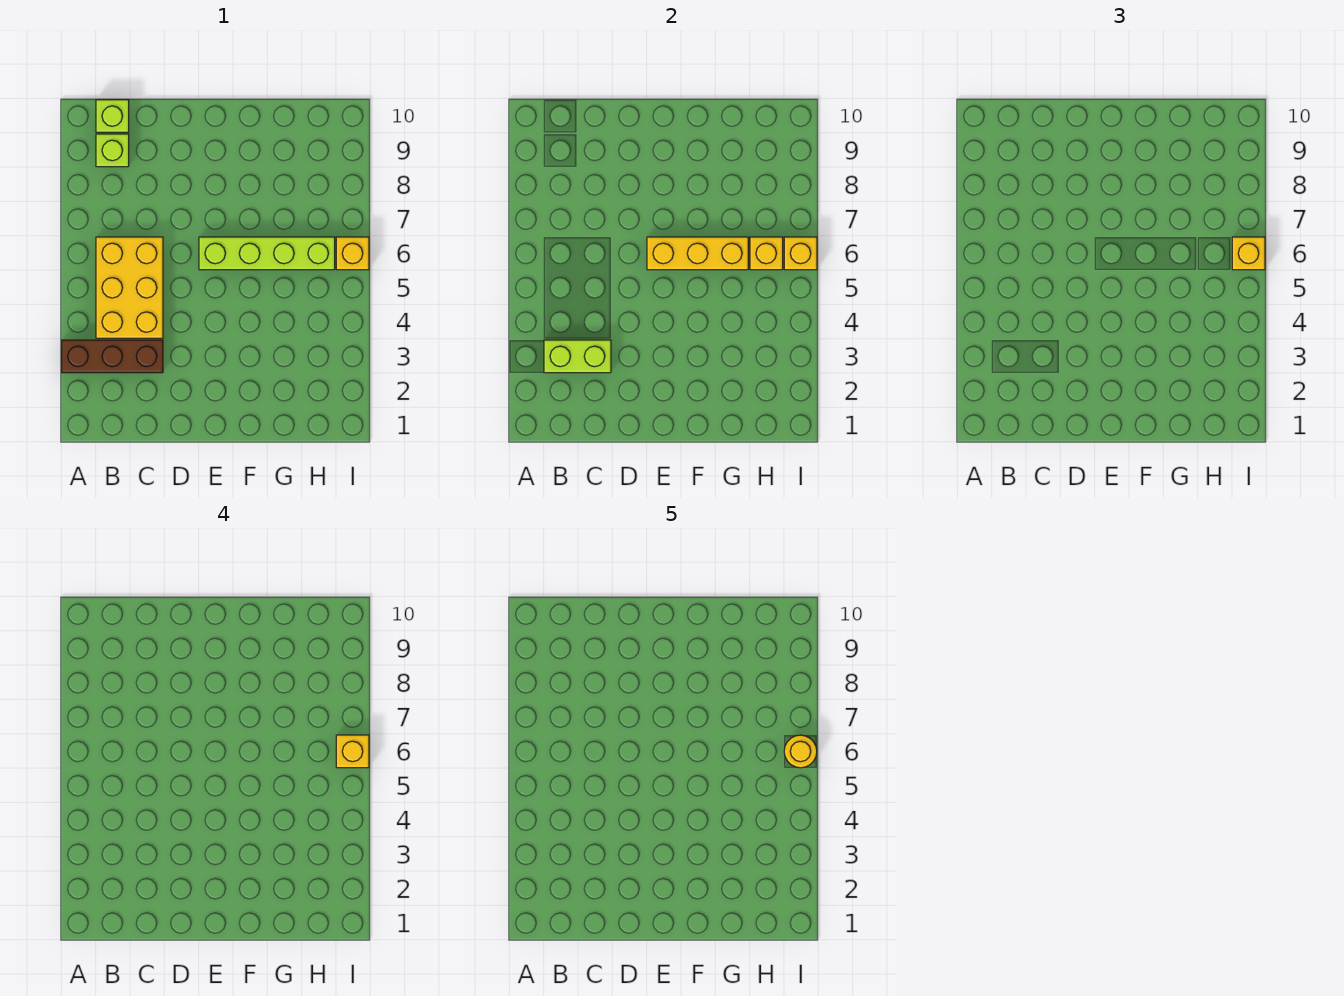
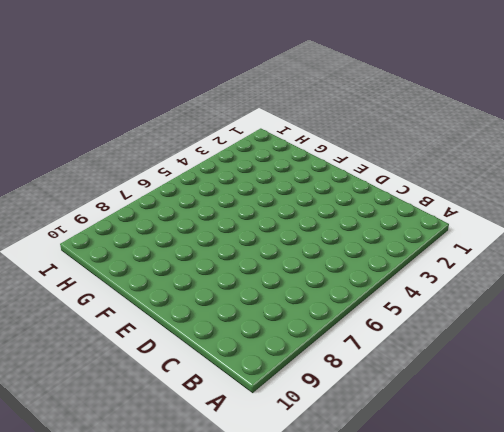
none -> brown brick A3:C3 level 1
none -> yellow brick B4:C6 level 1
none -> lime brick B9 level 1

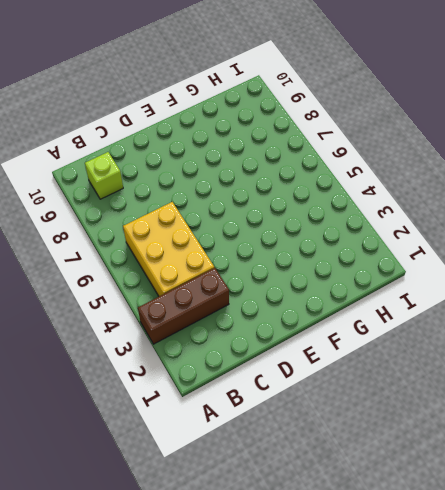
none -> lime brick B10 level 1
none -> lime brick E6:H6 level 1
none -> yellow brick I6 level 1

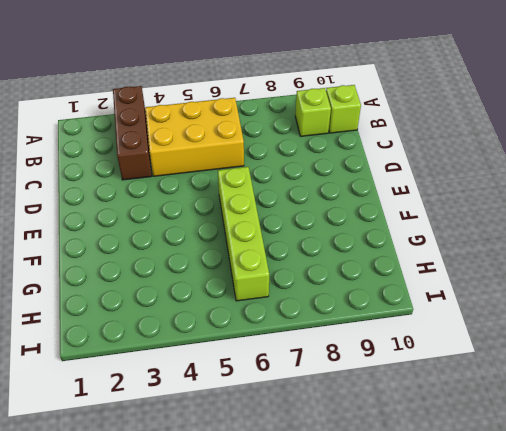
none -> yellow brick I6 level 1
none -> lime brick B3:C3 level 2
none -> yellow brick E6:G6 level 2

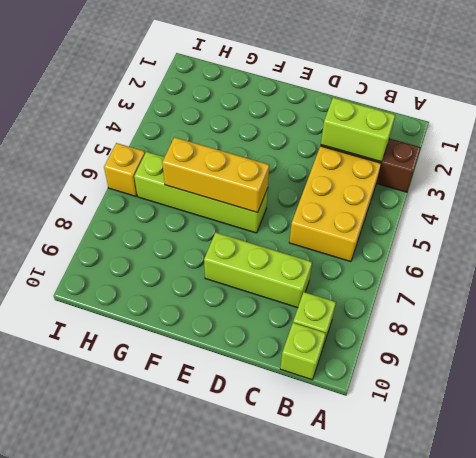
lime brick C8:E8 level 1 -> none
none -> yellow brick H6 level 2
none -> yellow brick I6 level 2
none -> yellow brick I6 level 3

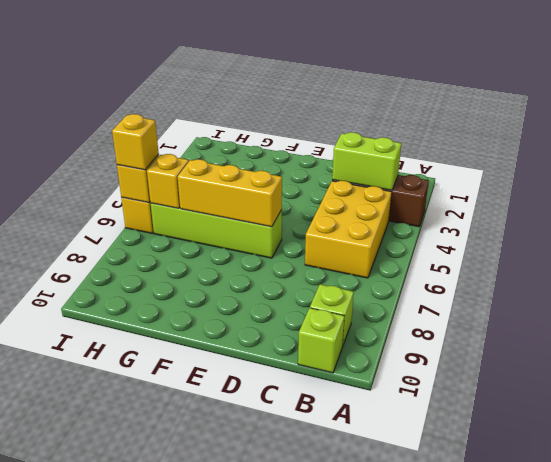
none -> yellow brick I6 level 4
none -> yellow round brick I6 level 5

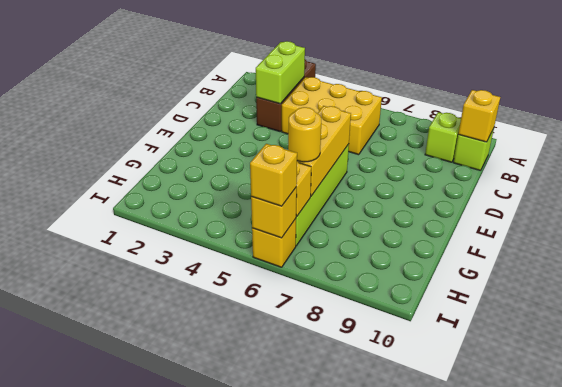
yellow brick B10 level 2 -> yellow brick I6 level 4
yellow round brick G6 level 3 -> yellow round brick I6 level 5

